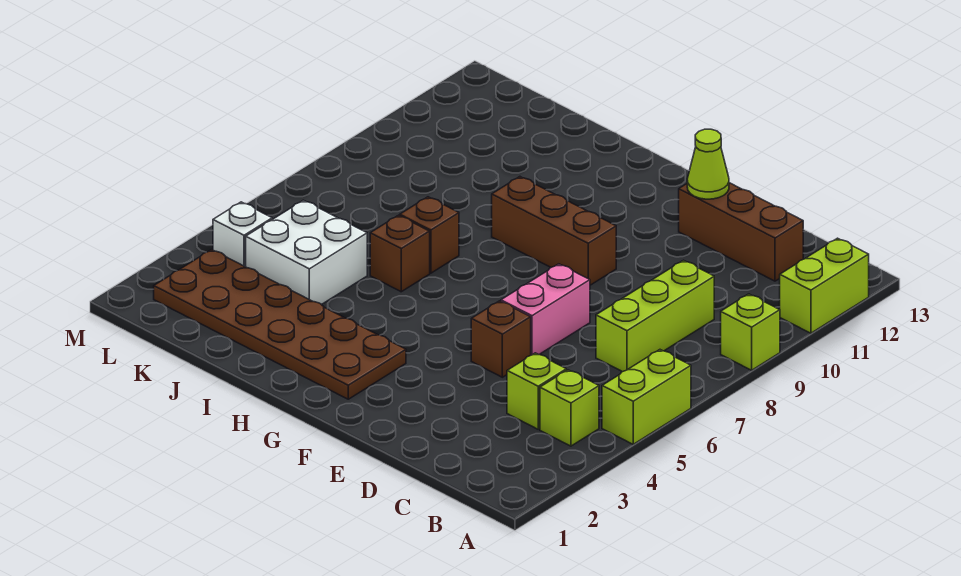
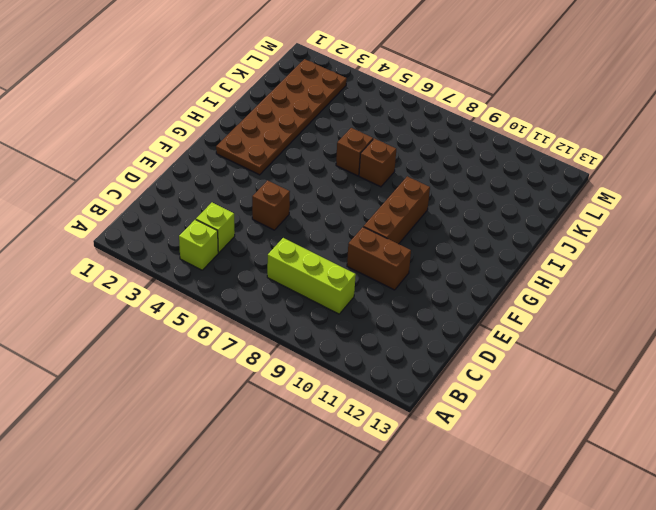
brown brick E9:E10 level 1 -> none
none -> lime brick A5:A6 level 1
none -> lime brick A9 level 1
none -> lime brick A11:A12 level 1

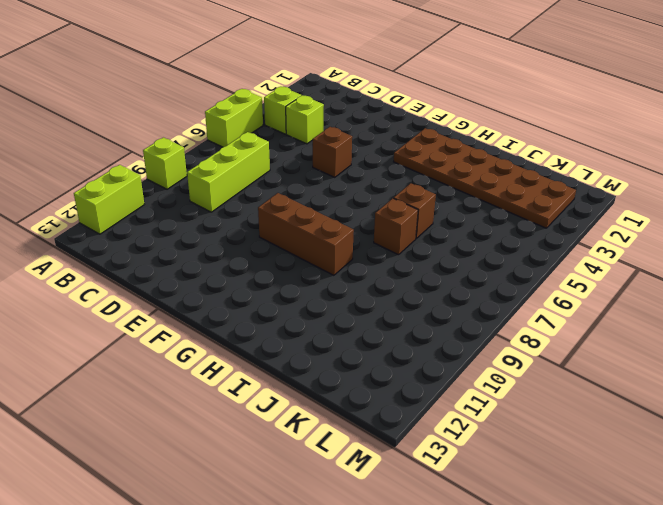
none -> brown brick C12:E12 level 1
none -> pink brick E6:E7 level 1
none -> white brick J4:K5 level 1

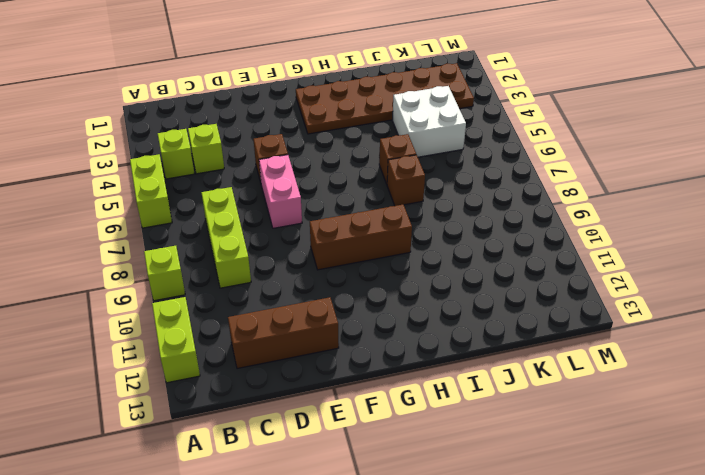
none -> white brick L4 level 1
none -> lime cone E12 level 2

